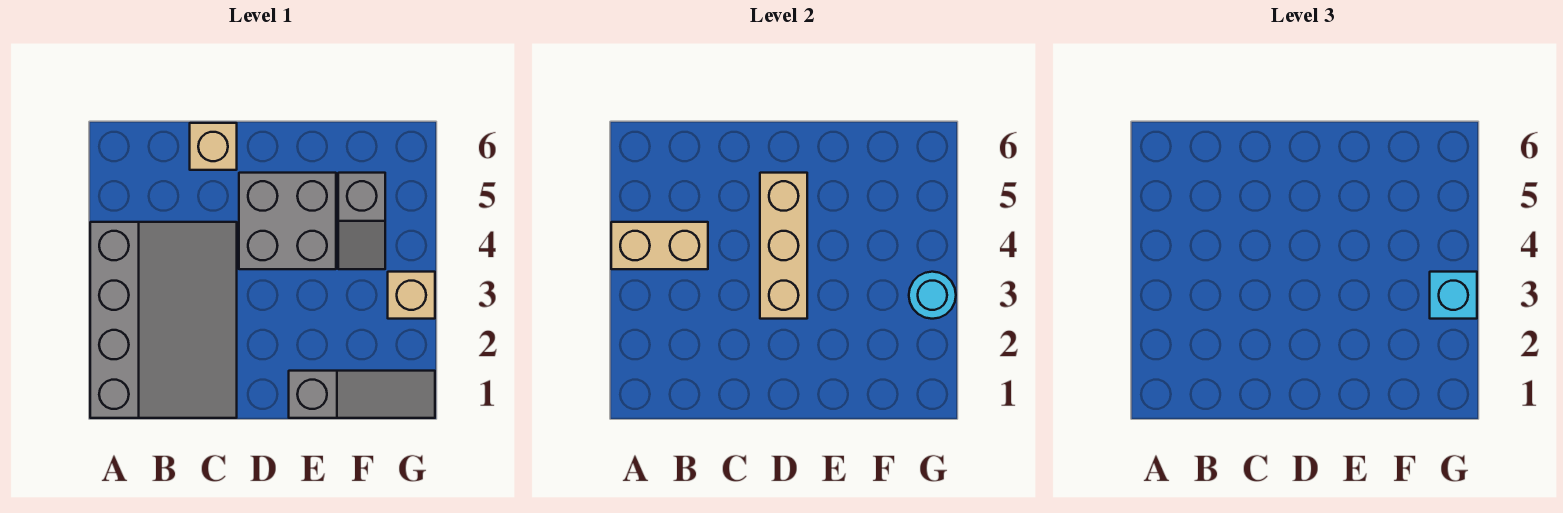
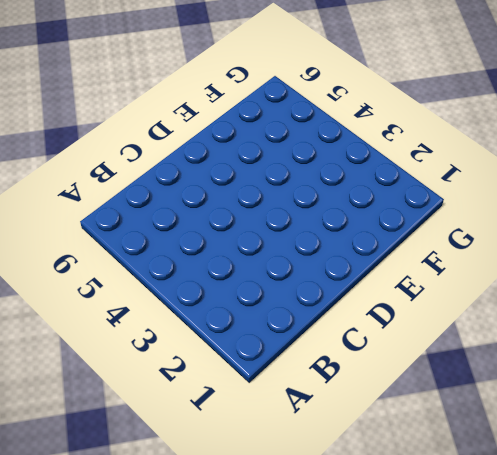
none -> grey slope A1:C4 level 1 top A
none -> tan brick C6 level 1

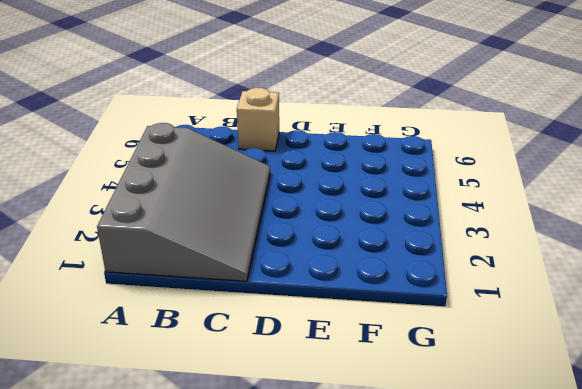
none -> grey brick D4:E5 level 1
none -> grey slope E1:G1 level 1 top E

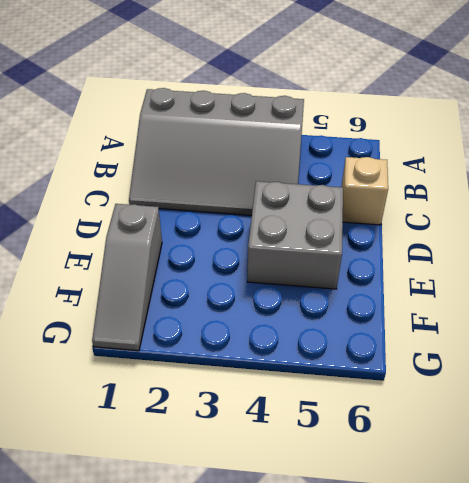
none -> grey slope F4:F5 level 1 top 5
none -> tan brick G3 level 1

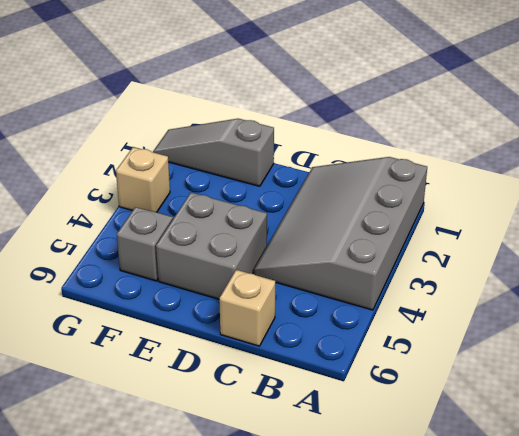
none -> tan brick A4:B4 level 2
none -> tan brick D3:D5 level 2

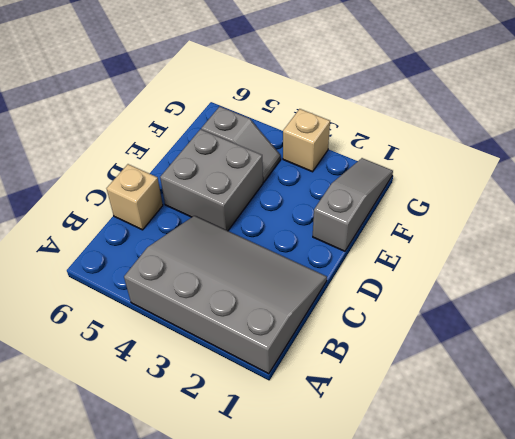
none -> tan brick A4:B4 level 2
none -> tan brick D3:D5 level 2

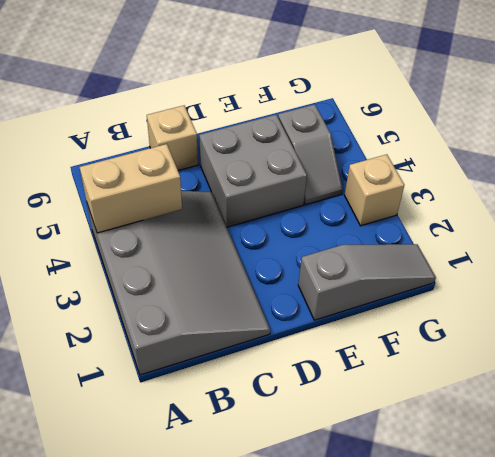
none -> tan brick D3:D5 level 2
none -> cyan round brick G3 level 2

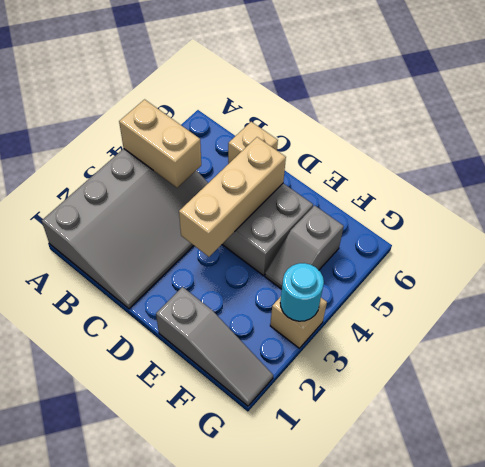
none -> cyan brick G3 level 3

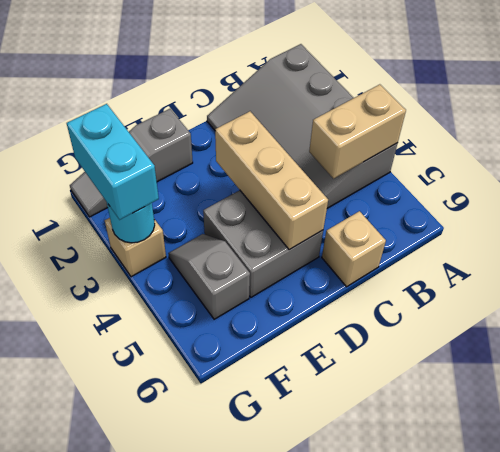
cyan brick G2:G3 level 3 -> cyan brick G3 level 3

